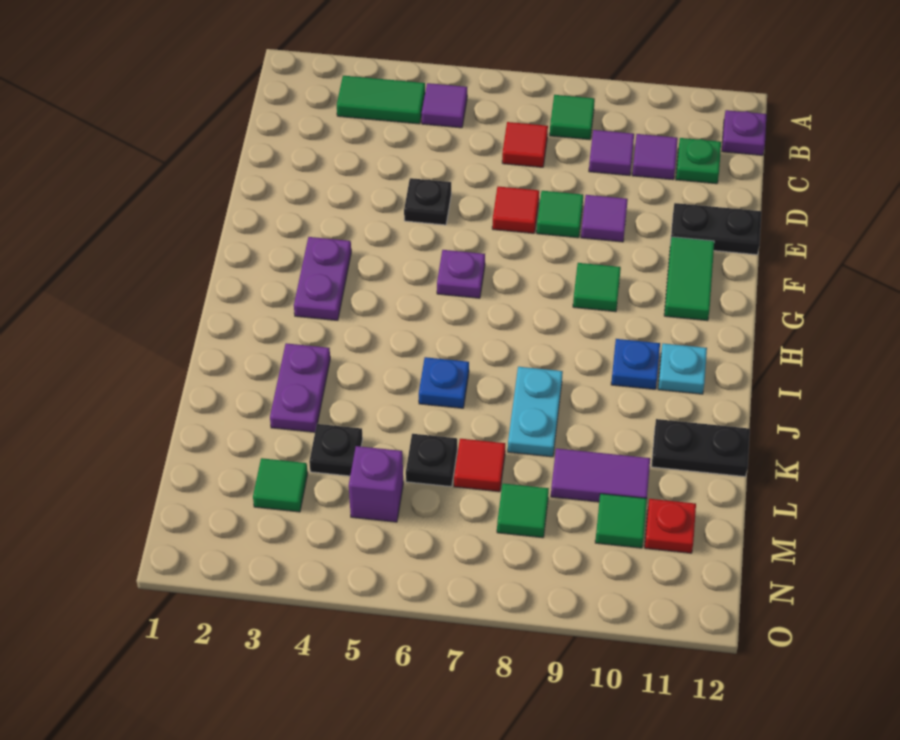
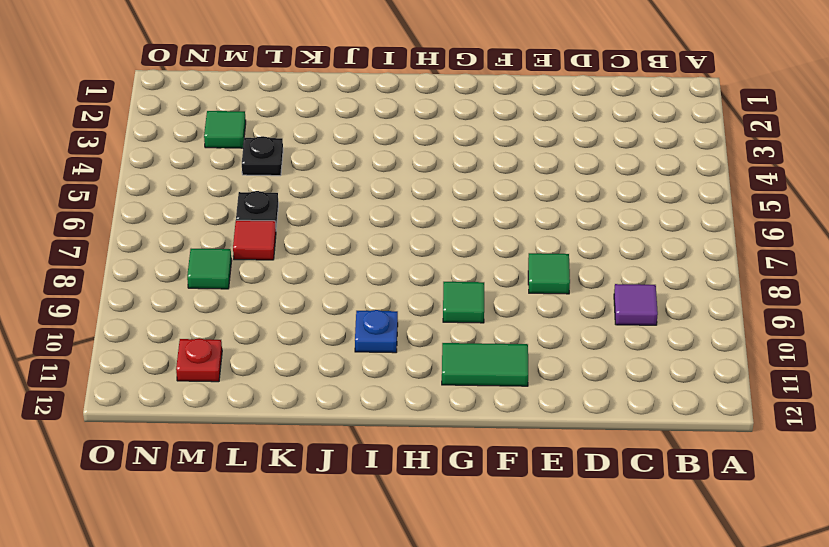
none -> green tile B3:B4 level 1
none -> purple tile B5 level 1
none -> green tile B8 level 1
none -> purple plate B12 level 1

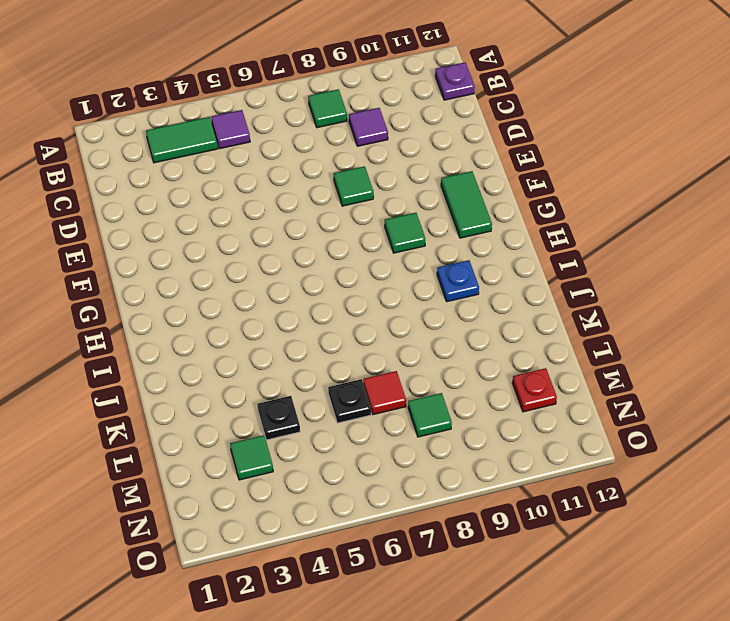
none -> red tile C7 level 1
none -> purple tile C10 level 1
none -> green plate C11 level 1
none -> black plate E5 level 1

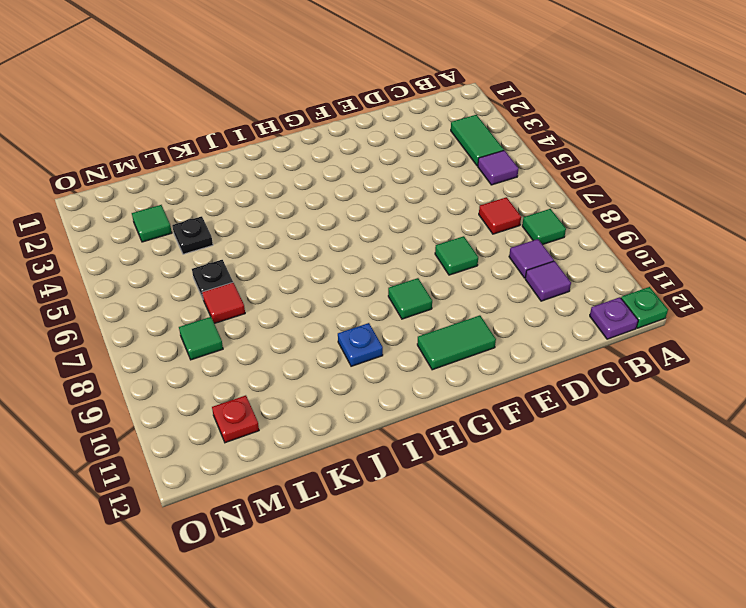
green plate A12 level 1 -> green plate C11 level 1
none -> black plate E5 level 1
none -> red tile E7 level 1
none -> purple tile E9 level 1
none -> black plate E11:E12 level 1

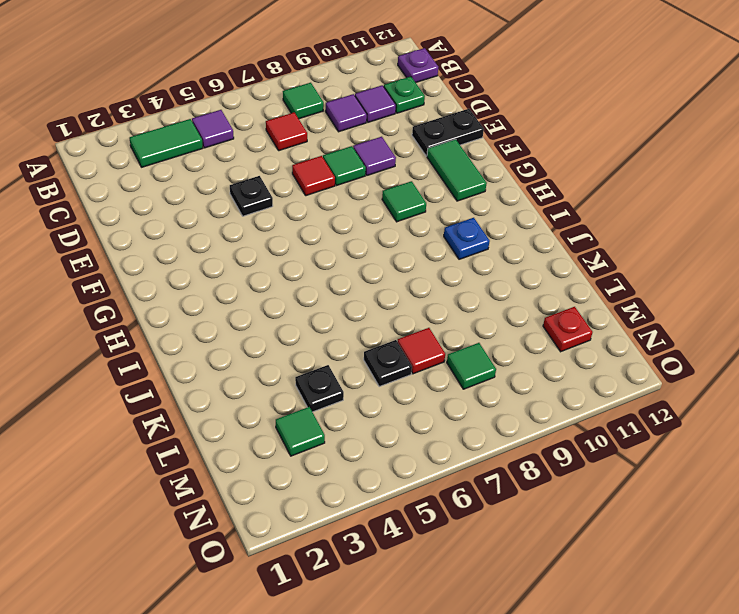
none -> purple plate G3:H3 level 1
none -> purple plate G6 level 1
none -> cyan plate I11 level 1
none -> purple plate J3:K3 level 1

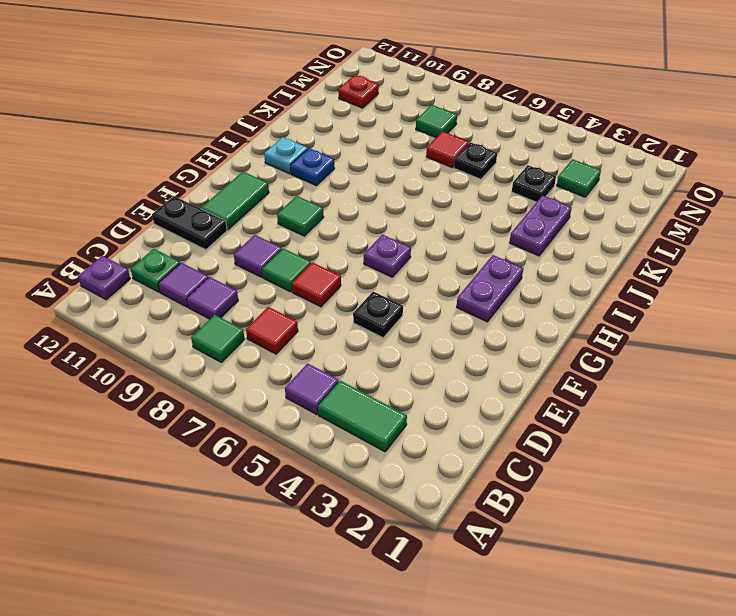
none -> blue plate J6 level 1
none -> cyan plate J8:K8 level 1
none -> black plate K11:K12 level 1
none -> purple tile L9:L10 level 1

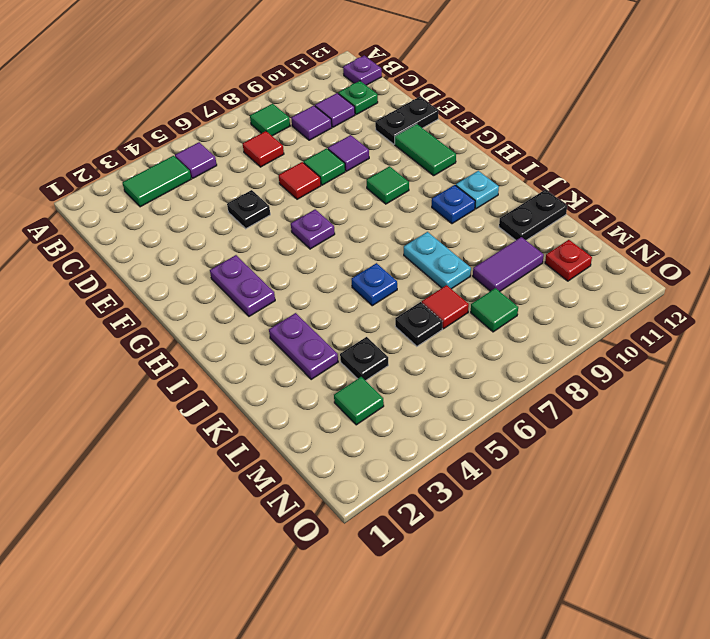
none -> purple brick M5 level 1
none -> green tile M10 level 1

